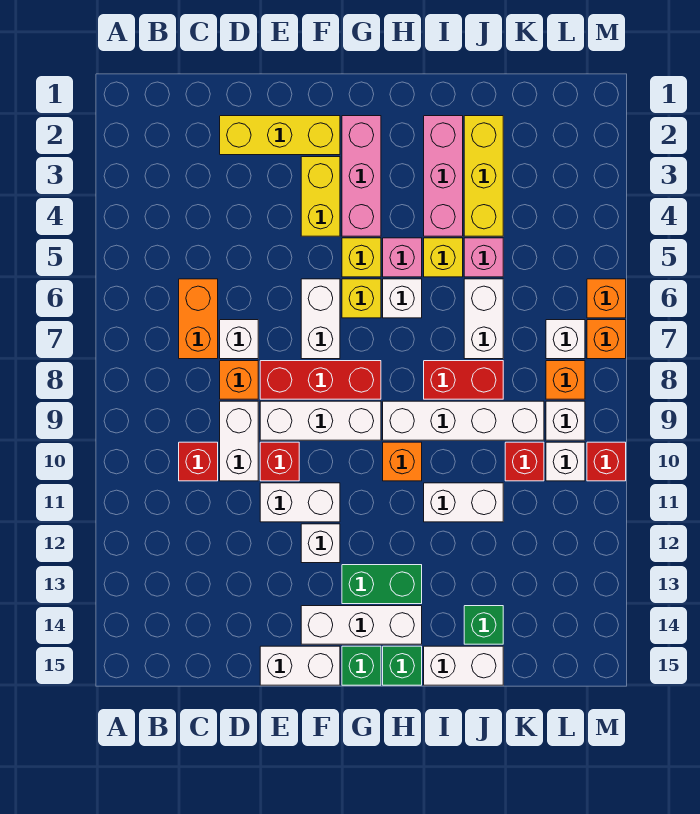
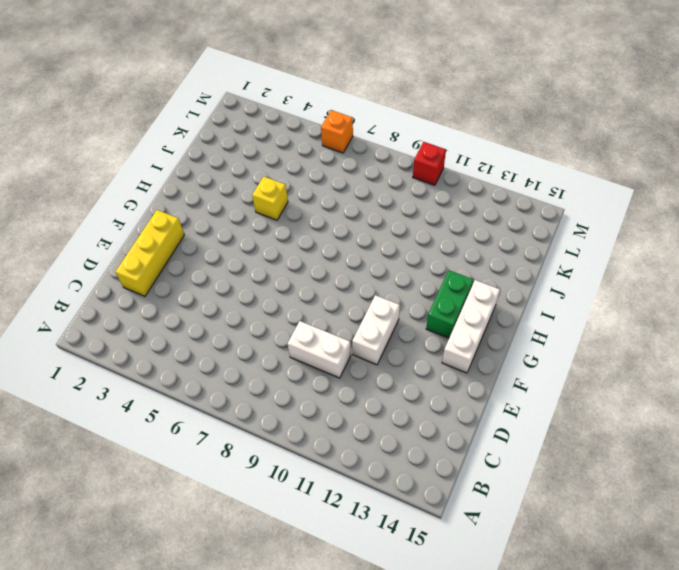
none -> orange brick C6:C7 level 1
none -> red brick C10 level 1
none -> white brick D7 level 1
none -> orange brick D8 level 1

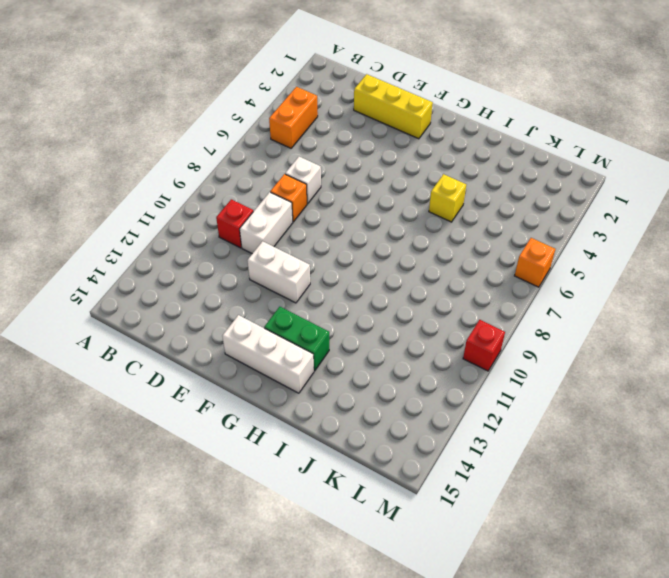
orange brick B4:B5 level 1 -> orange brick C6:C7 level 1
none -> red brick E8:G8 level 1
none -> white brick E9:G9 level 1
none -> red brick E10 level 1
none -> white brick E15:F15 level 1

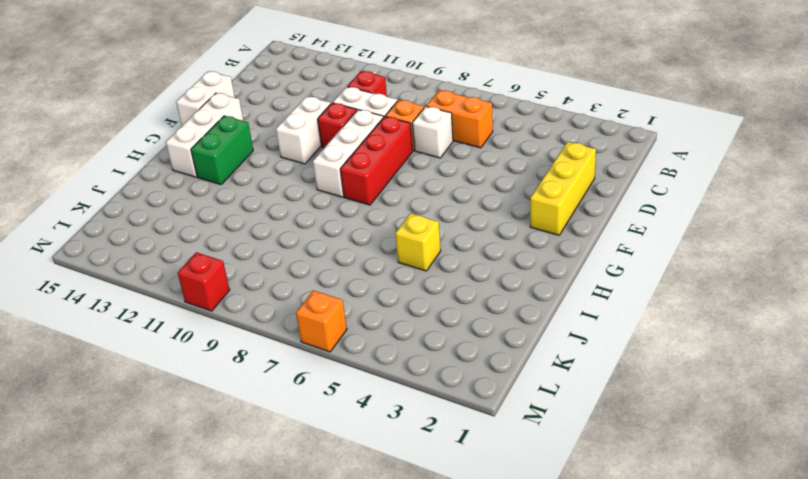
none -> yellow brick F3:F4 level 1
none -> white brick F6:F7 level 1
none -> white brick F12 level 1
none -> pink brick G2:G4 level 1

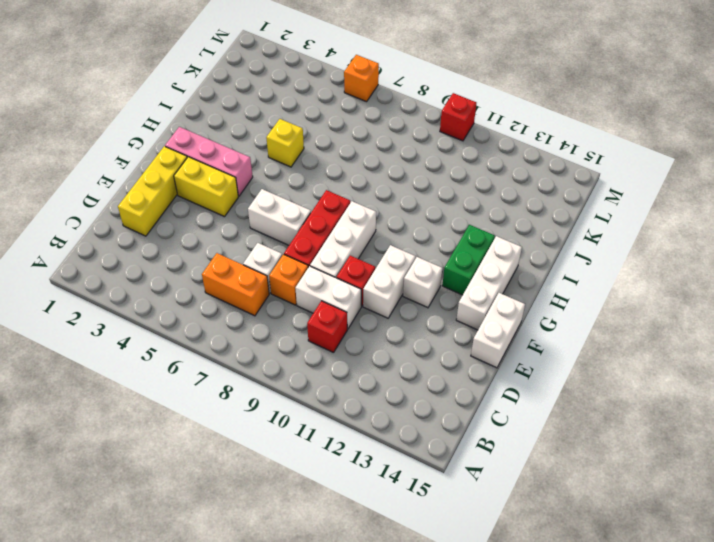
none -> yellow brick G5 level 1
none -> yellow brick G6 level 1
none -> green brick G15 level 1
none -> pink brick H5 level 1

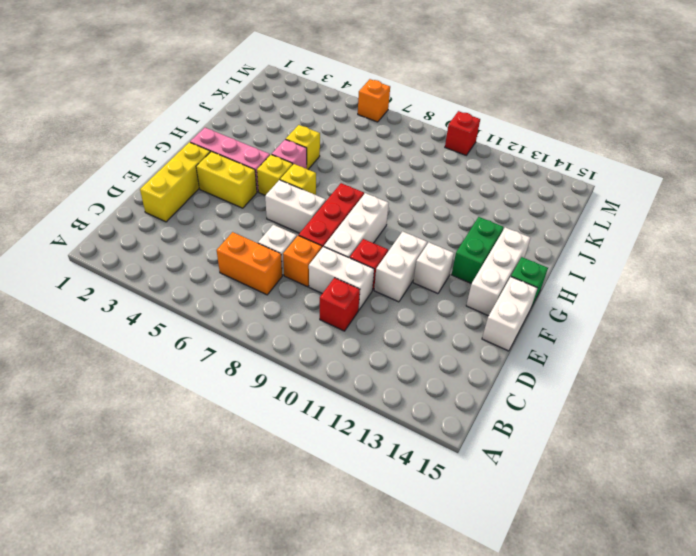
none -> white brick H6 level 1
none -> white brick H9:K9 level 1
none -> orange brick H10 level 1
none -> green brick H15 level 1

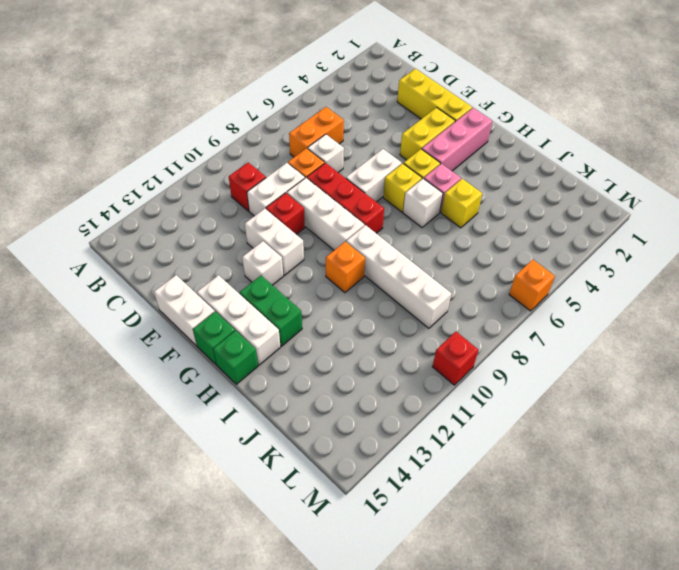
none -> pink brick I2:I4 level 1
none -> red brick I8:J8 level 1
none -> white brick I11:J11 level 1
none -> white brick I15:J15 level 1

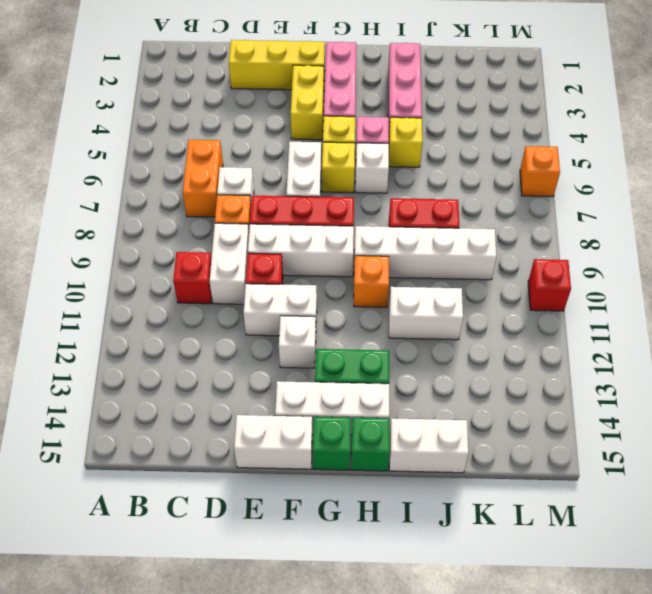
none -> yellow brick J2:J4 level 1
none -> pink brick J5 level 1
none -> white brick J6:J7 level 1
none -> green brick J14 level 1

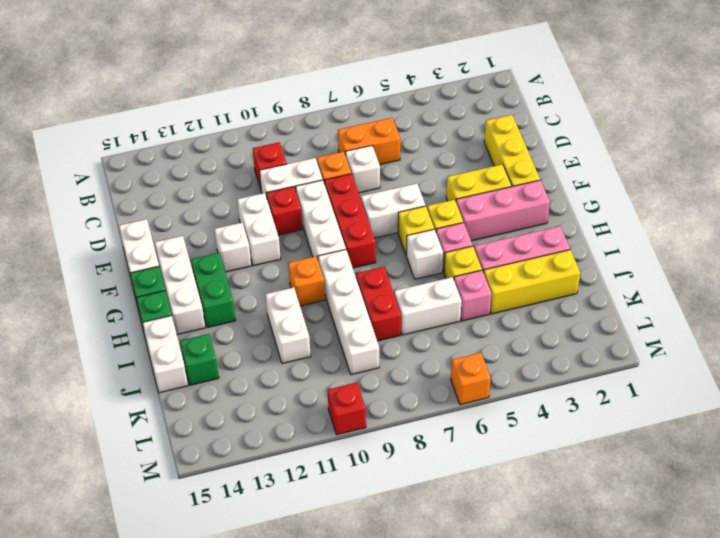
none -> red brick K10 level 1
none -> white brick L7 level 1
none -> orange brick L8 level 1
none -> white brick L9 level 1

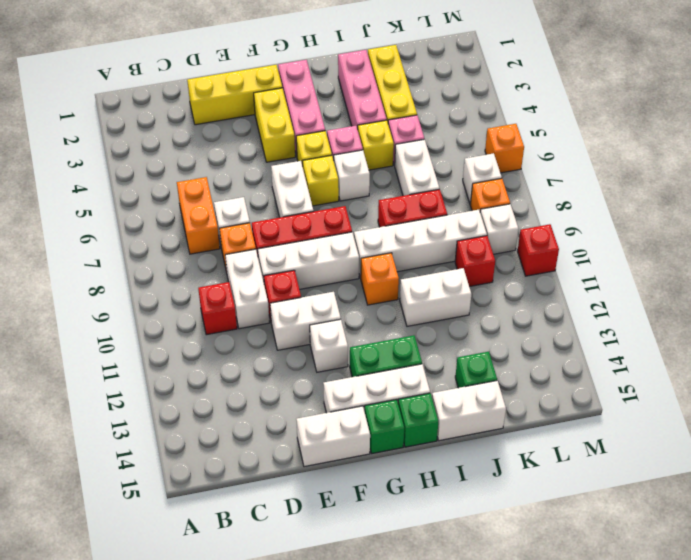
none -> white brick L10 level 1
none -> orange brick M7 level 1

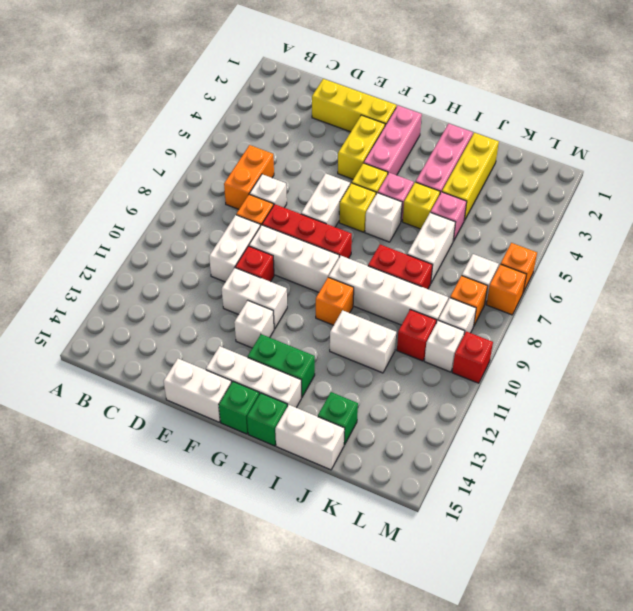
none -> red brick C10 level 1

